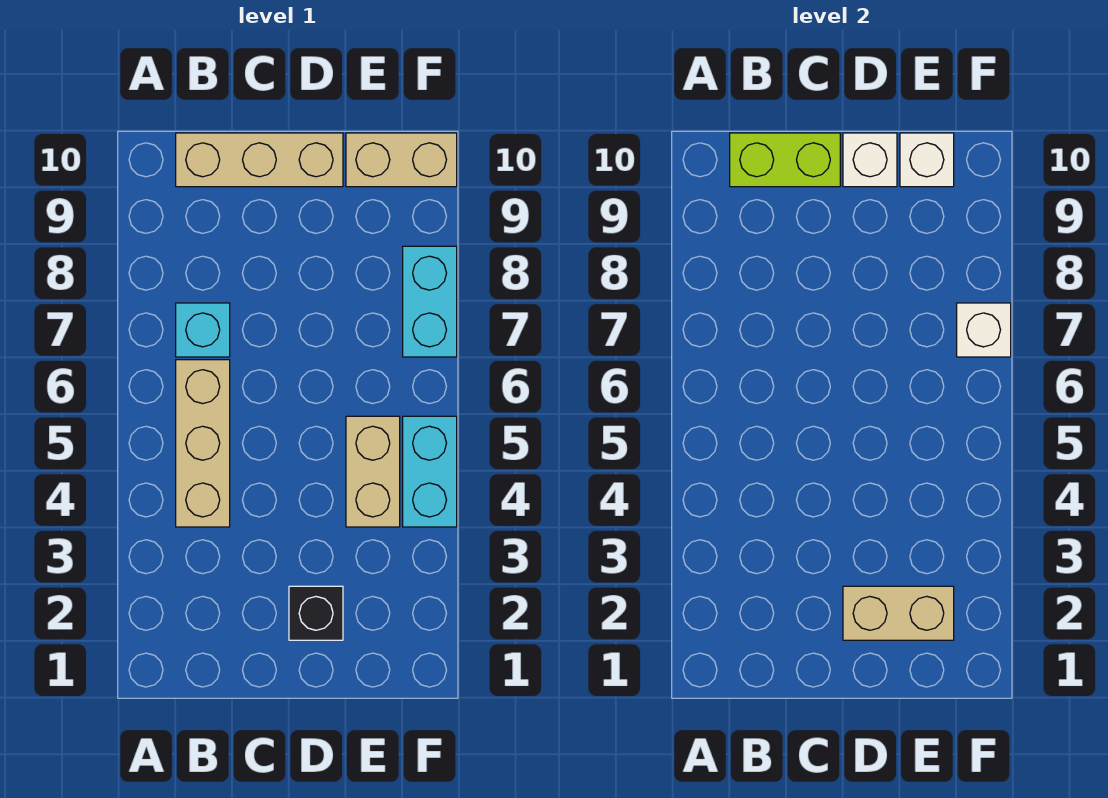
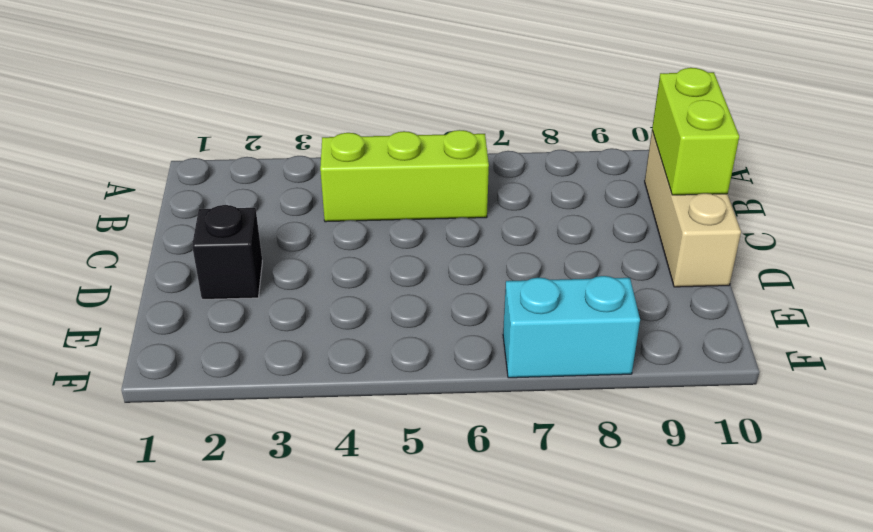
lime brick B4:B6 level 1 -> tan brick B4:B6 level 1
none -> cyan brick B7 level 1
none -> tan brick E4:E5 level 1
none -> tan brick E10:F10 level 1

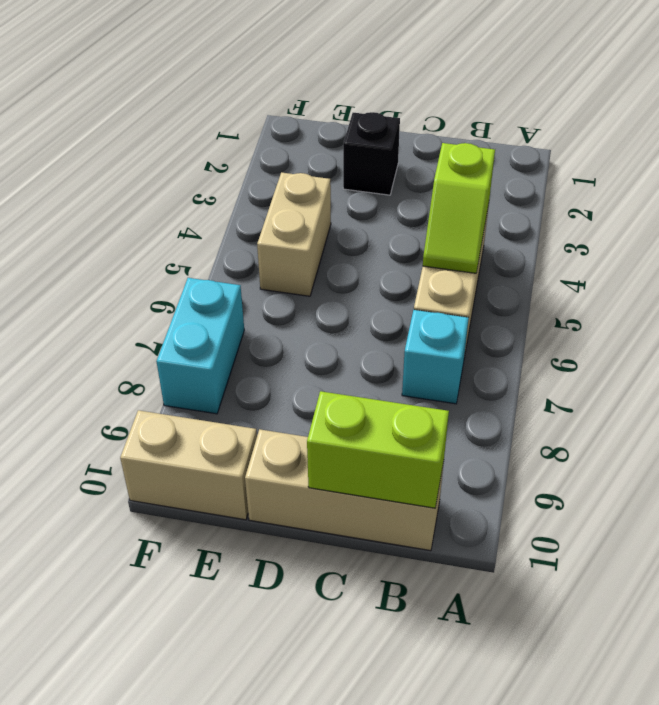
lime slope B4:B5 level 2 top 4 -> none
none -> cyan brick F4:F5 level 1
none -> tan brick D2:E2 level 2
none -> white brick D10 level 2

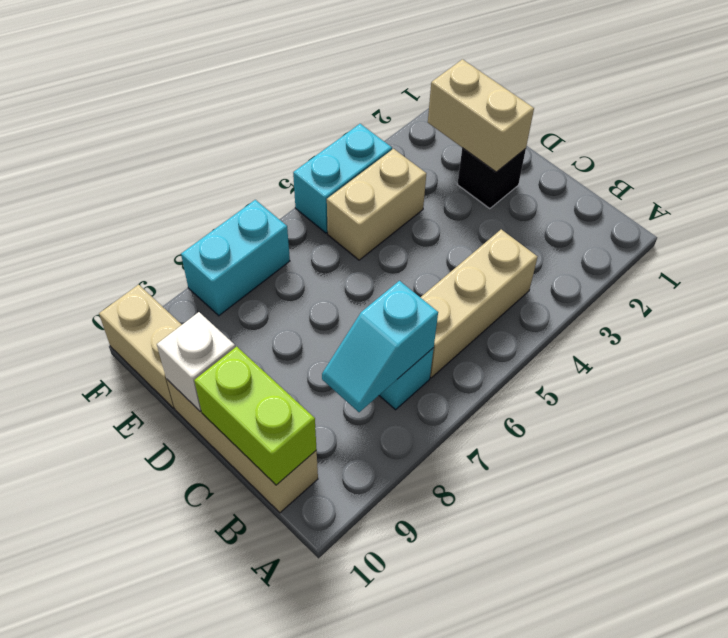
cyan slope B7:B8 level 2 top 7 -> none
none -> white brick E10 level 2
none -> white brick F7 level 2

